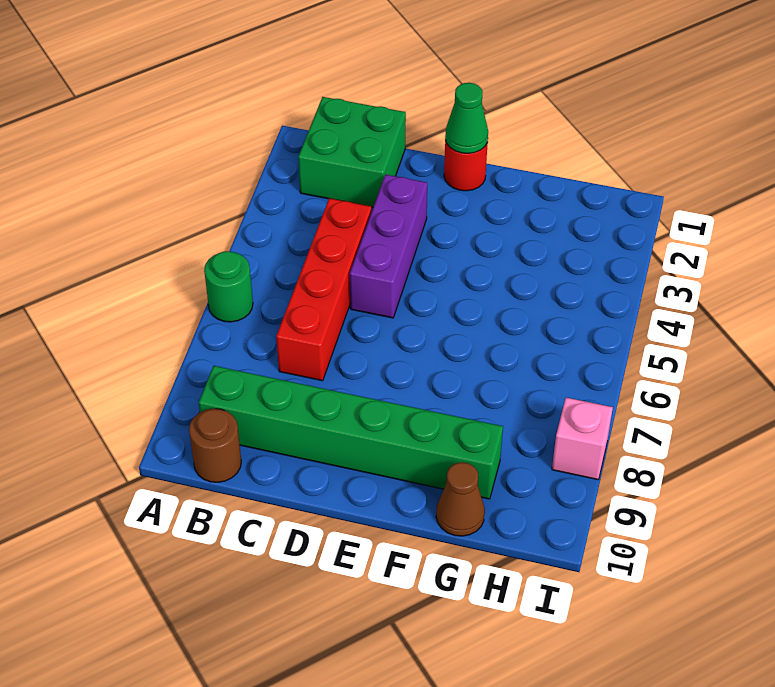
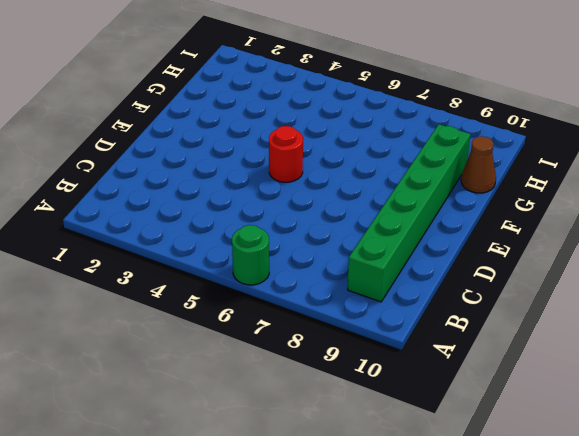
red round brick E5 level 1 -> red round brick E1 level 1
none -> green brick B1:C2 level 1
none -> brown round brick B10 level 1

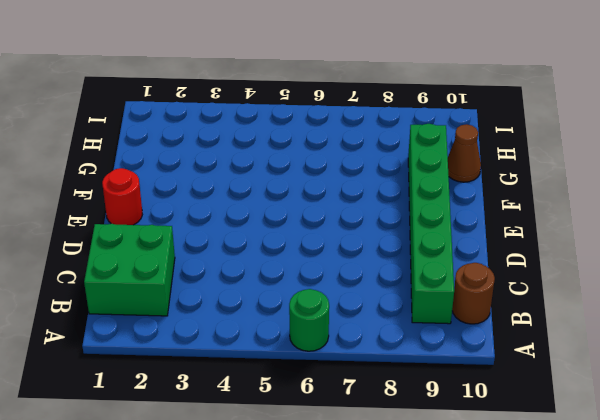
none -> red brick C4:C7 level 1
none -> purple brick D3:D5 level 1

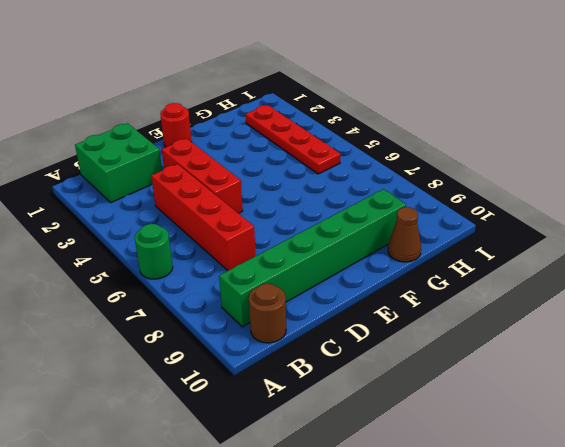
red brick D3:D5 level 1 -> purple brick D3:D5 level 1
red plate H2:H5 level 1 -> none
none -> pink brick I8 level 1
none -> green cone E1 level 2

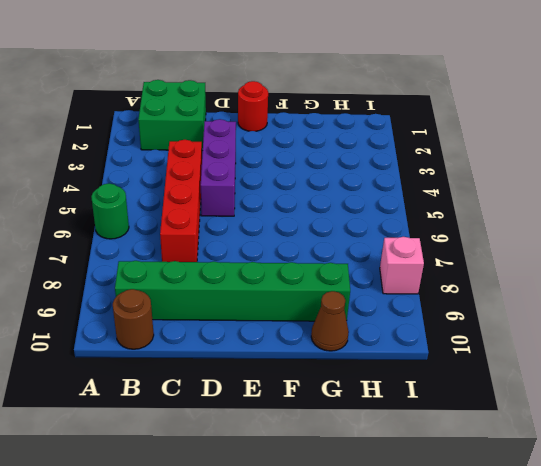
none -> green cone E1 level 2

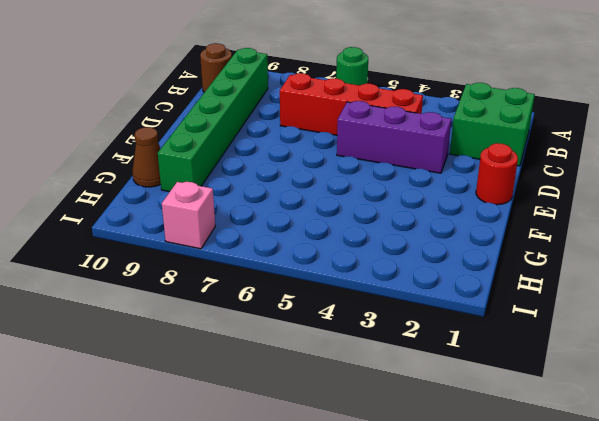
none -> green cone E1 level 2

